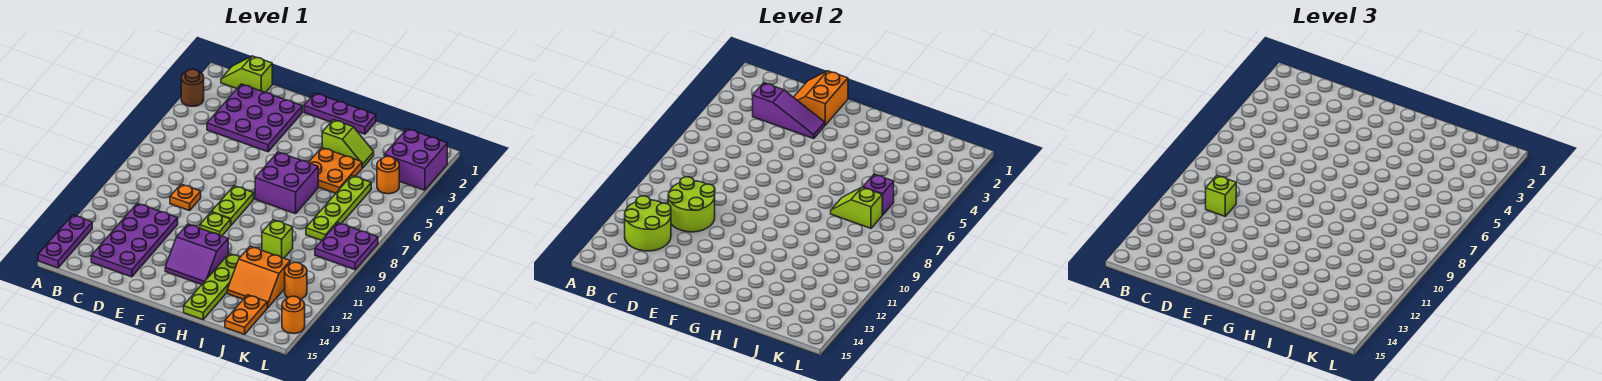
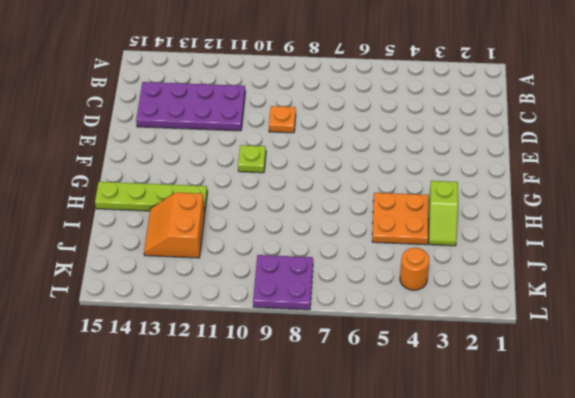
none -> brown round brick A3 level 1
none -> purple plate A13:A15 level 1
none -> lime slope B1:C1 level 1 top C
none -> purple plate C2:E4 level 1

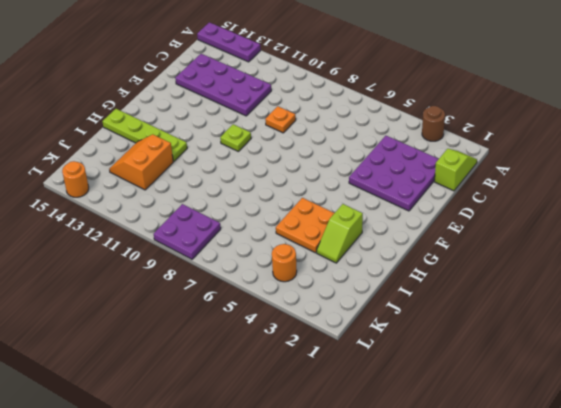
none -> purple plate F1:H1 level 1
none -> lime plate F8:F9 level 1
none -> purple slope F12:G13 level 1 top 12
none -> purple brick G6:H7 level 1

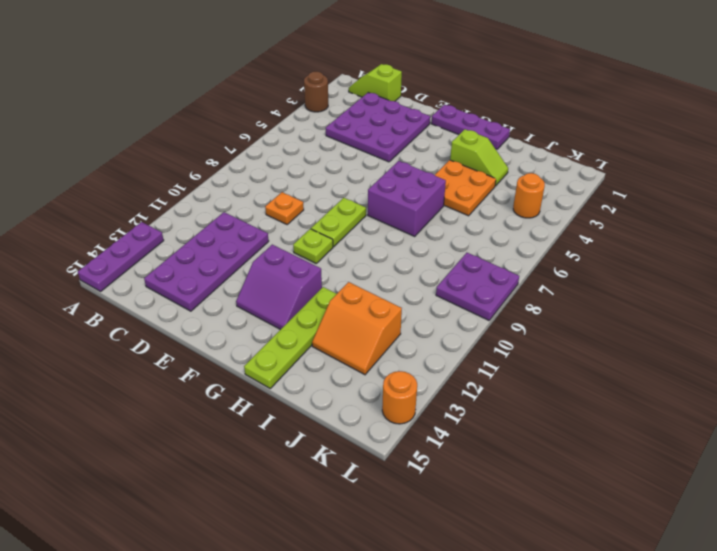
none -> lime brick I10 level 1
none -> lime plate J5:J8 level 1
none -> orange plate J14:J15 level 1
none -> purple brick K2:L3 level 1

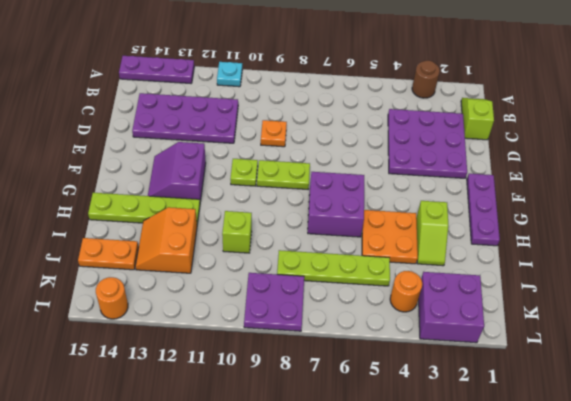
cyan plate A11 level 1 -> none
none -> orange round brick K12 level 1
none -> lime round brick B12:C13 level 2
none -> purple slope C3:E3 level 2 top C
none -> lime round brick C10:D11 level 2

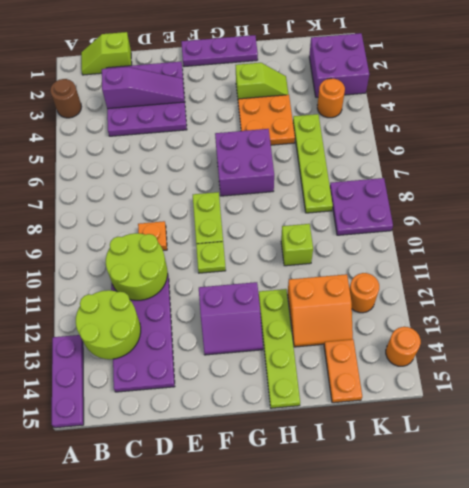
none -> orange slope D1:E2 level 2 top E
none -> lime slope I7:J7 level 2 top J
none -> purple brick J6 level 2
none -> lime brick C10 level 3

